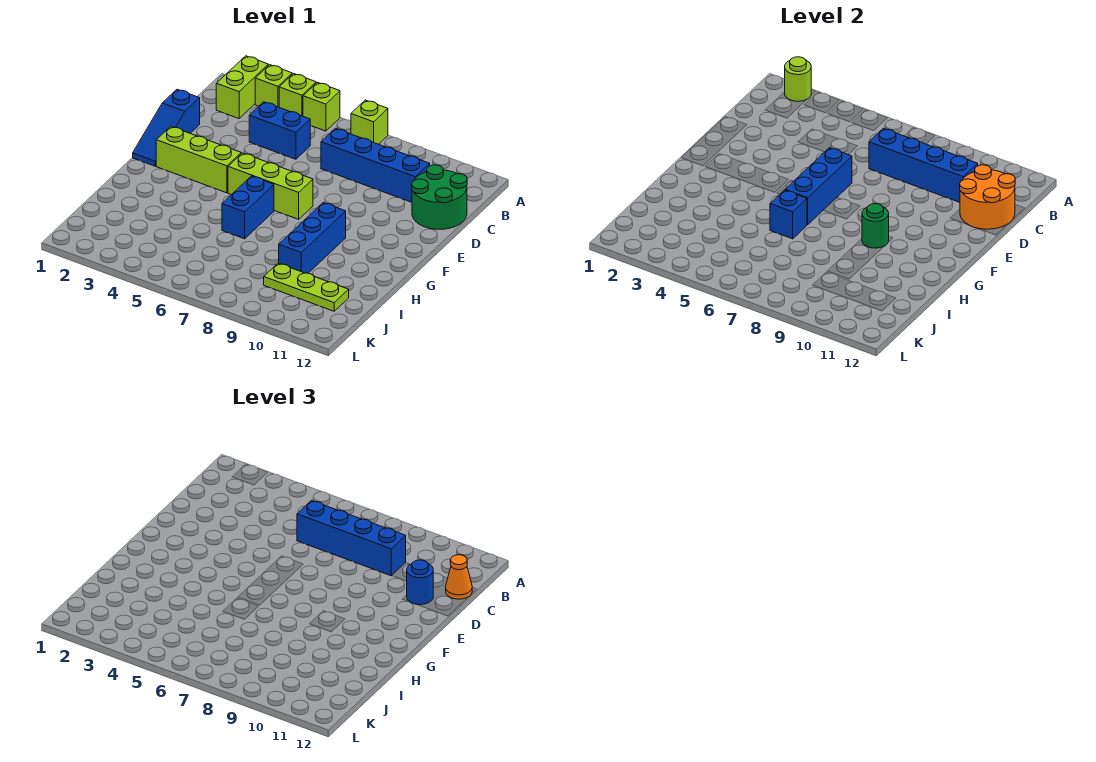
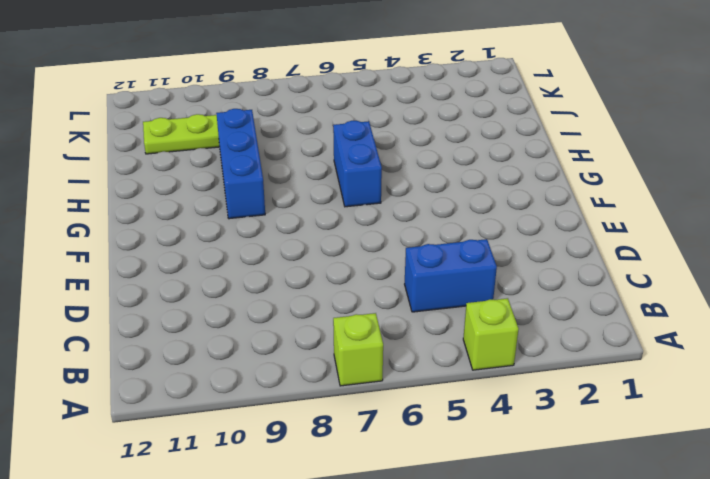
none -> lime brick A2:B2 level 1
none -> lime brick A3 level 1
none -> lime brick A5 level 1

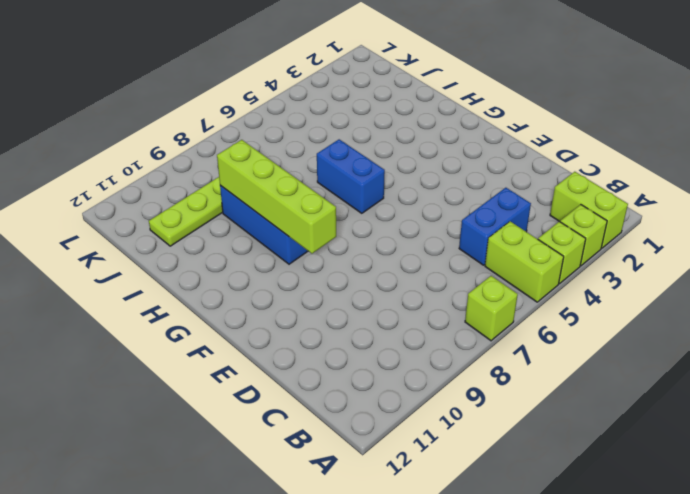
lime brick A5:B5 level 1 -> lime brick A5 level 1
lime brick F9:I9 level 2 -> green round brick G9 level 2
none -> blue brick C7:C10 level 1
none -> green round brick C11:D12 level 1
none -> blue slope D1:F1 level 1 top D

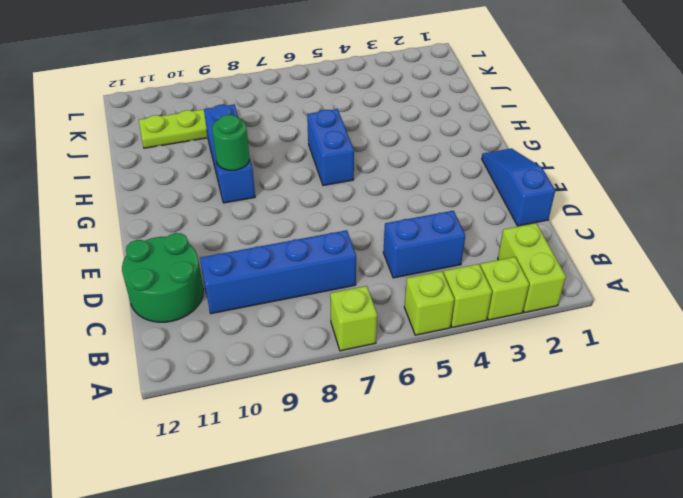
none -> lime brick F2:F4 level 1
none -> lime brick F5:F7 level 1
none -> lime round brick A2 level 2

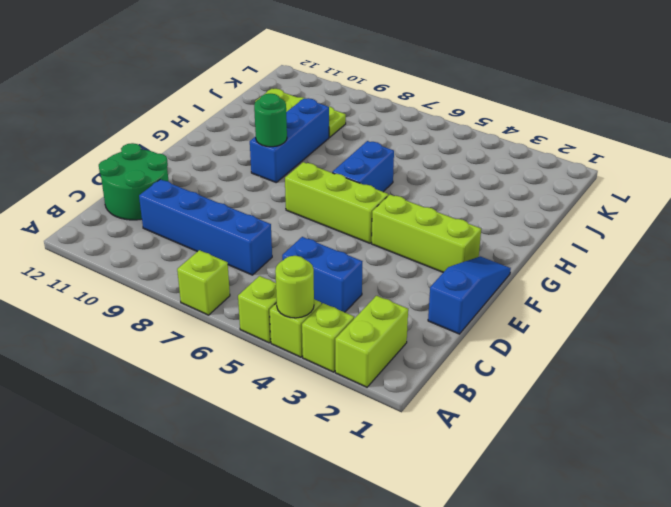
lime round brick A4 level 2 -> lime round brick A2 level 2
none -> blue brick C7:C10 level 2
none -> orange round brick C11:D12 level 2
none -> blue brick E6:G6 level 2

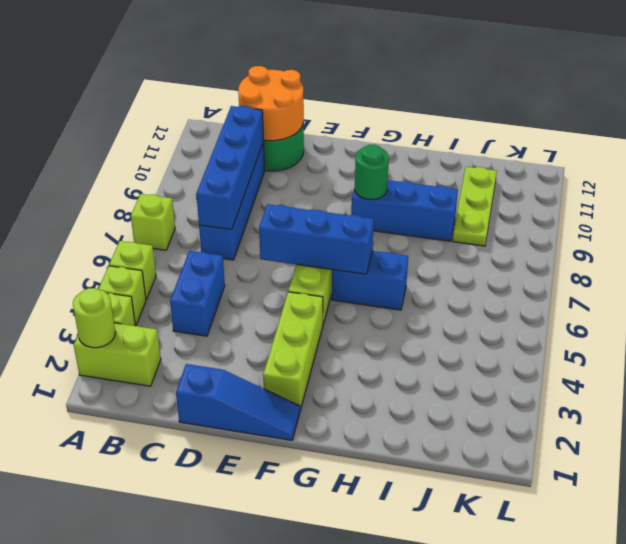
none -> blue brick H6 level 2
none -> blue brick C6:C9 level 3
none -> orange cone C12 level 3

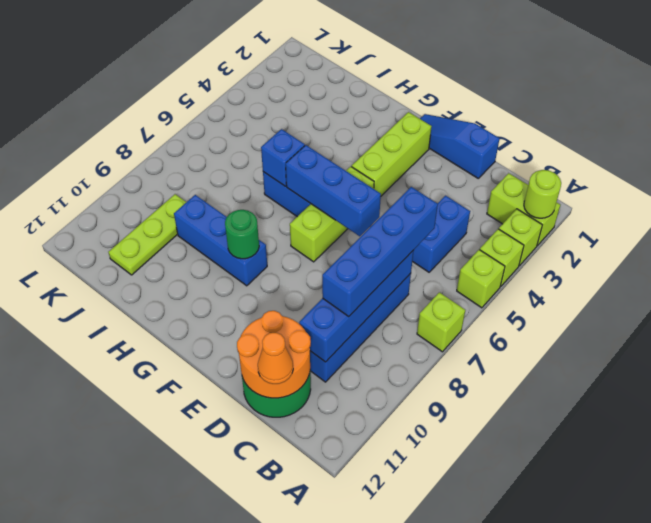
none -> blue round brick D11 level 3

